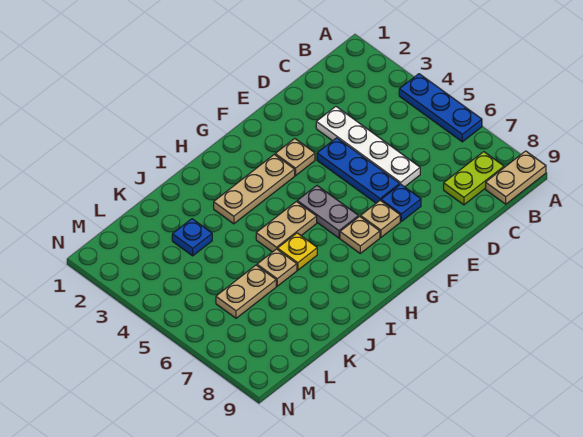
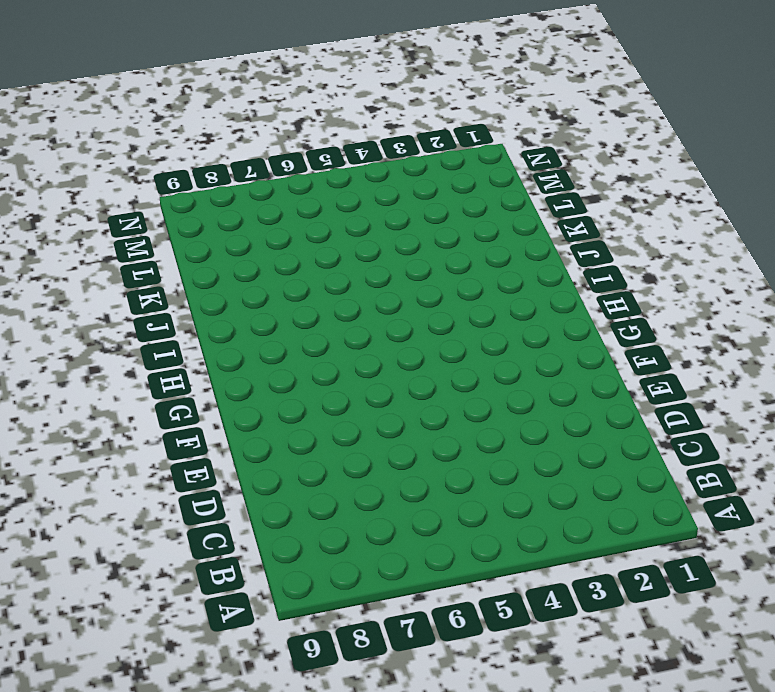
none -> blue plate A4:A6 level 1
none -> tan plate A9:B9 level 1
none -> lime plate B8:C8 level 1

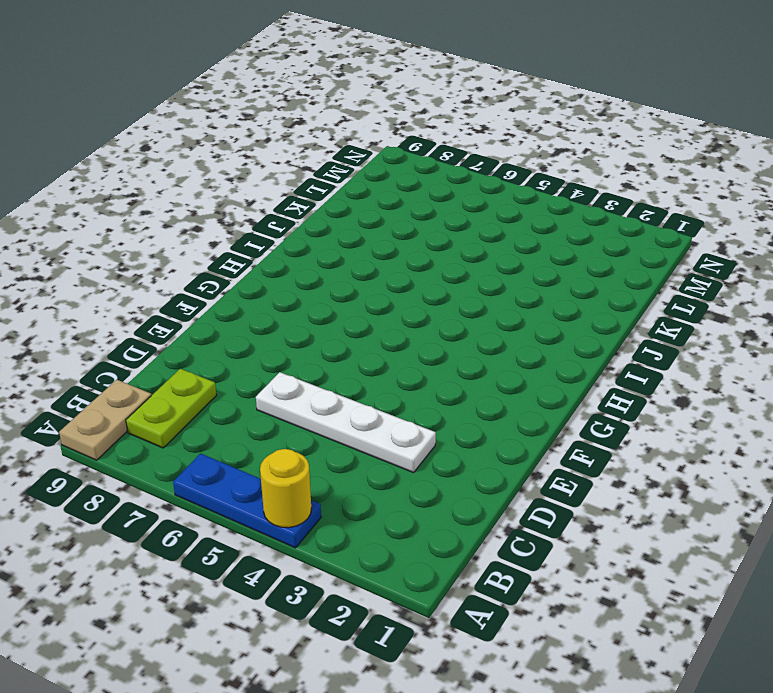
yellow round brick A4 level 2 -> none
none -> blue plate E4:E6 level 1
none -> blue plate E7 level 1
none -> tan plate F3 level 1

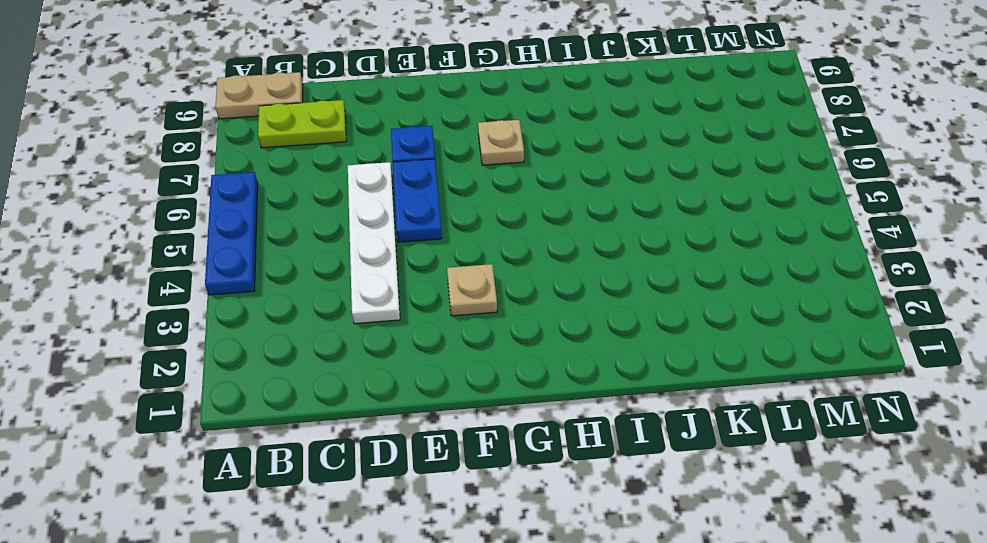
blue plate E5:E6 level 1 -> blue plate E4:E6 level 1
none -> tan plate F7 level 1
none -> tan plate G3:I3 level 1
none -> grey plate G5:G6 level 1

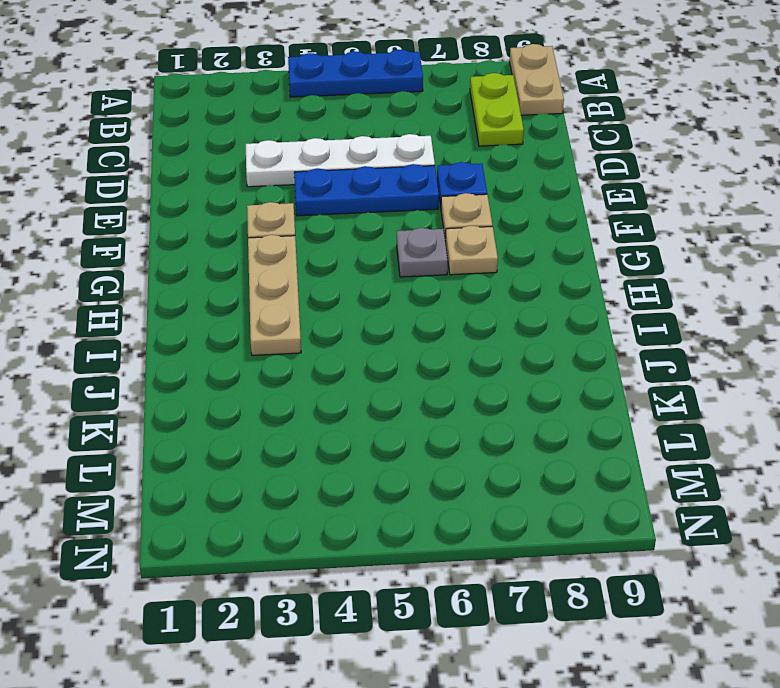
grey plate G6 level 1 -> grey plate G5:G6 level 1
none -> tan plate H5:I5 level 1
none -> yellow plate I6 level 1
none -> tan plate J6 level 1

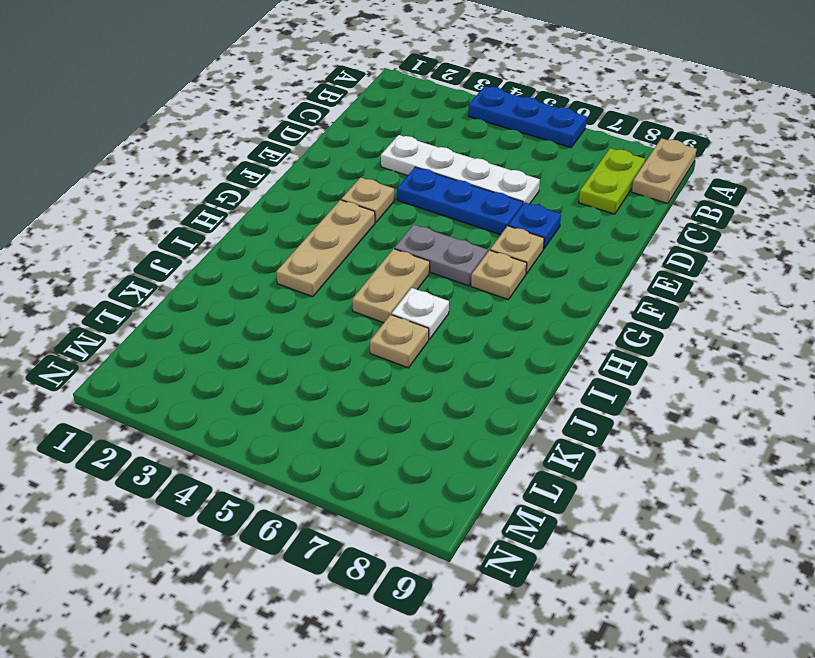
white plate I6 level 1 -> yellow plate I6 level 1
none -> blue plate K3 level 1
none -> tan plate K6:L6 level 1

